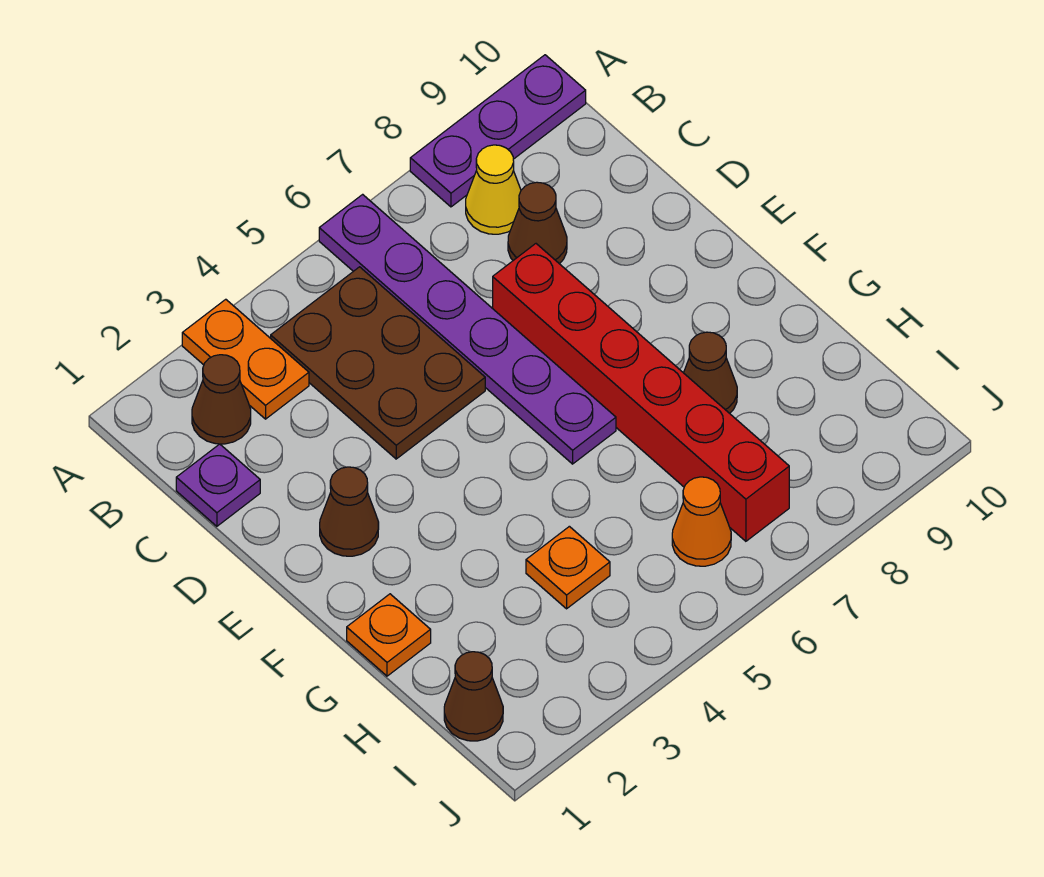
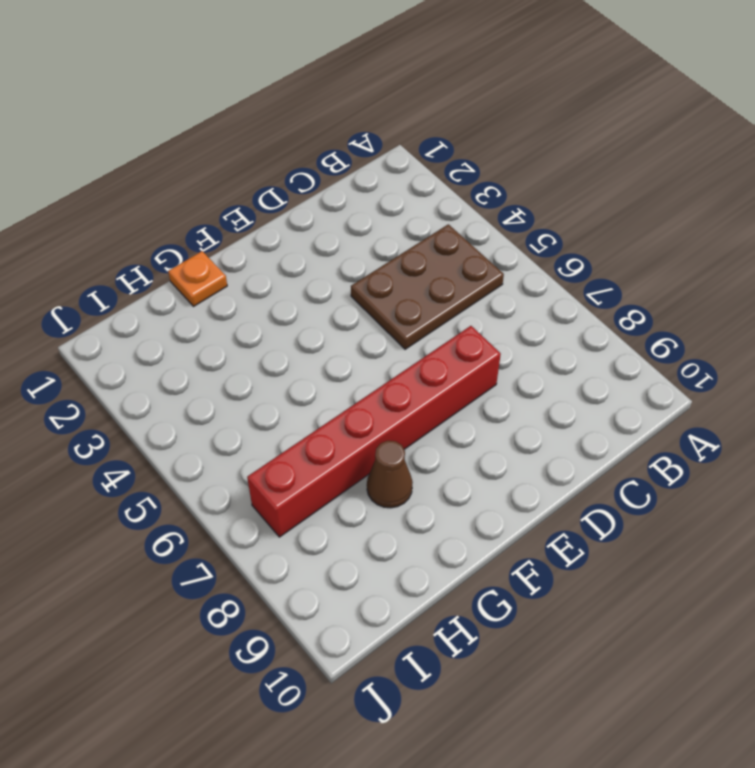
none -> orange plate A3:B3 level 1
none -> purple plate A6:F6 level 1
none -> purple plate A8:A10 level 1

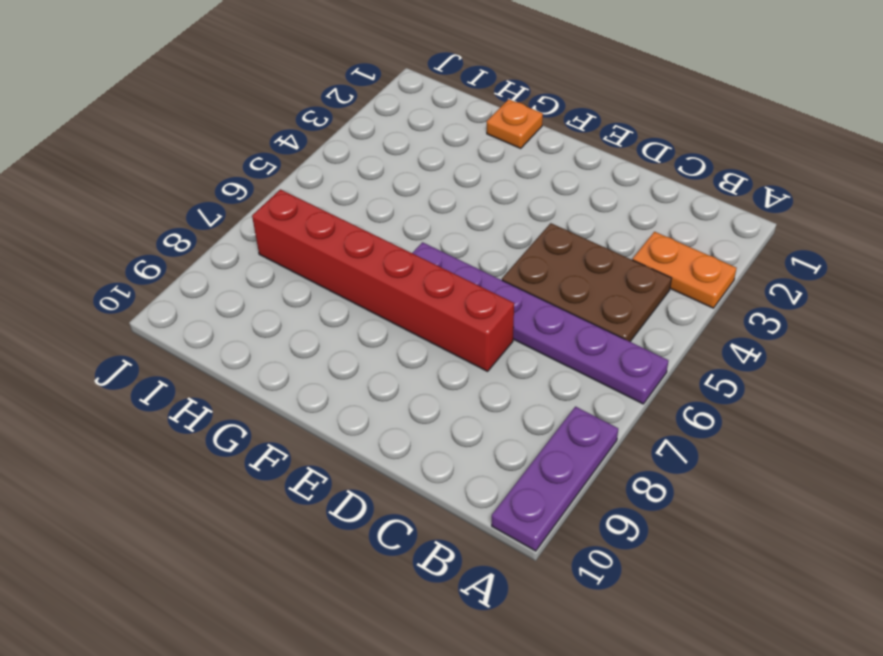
none -> brown cone B2 level 1
none -> yellow cone B8 level 1
none -> purple plate C1 level 1

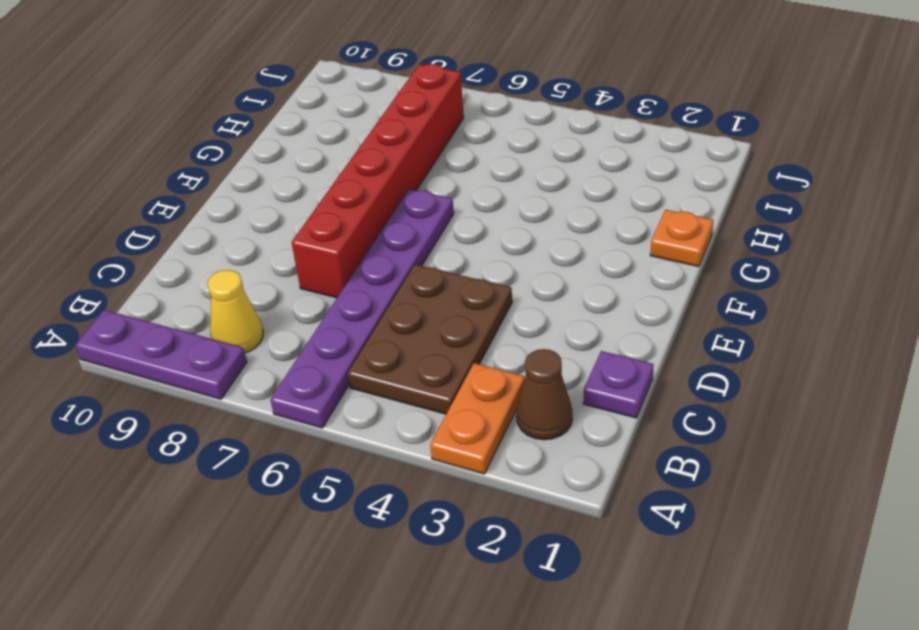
none -> brown cone C8 level 1
none -> brown cone E2 level 1
none -> brown cone G8 level 1

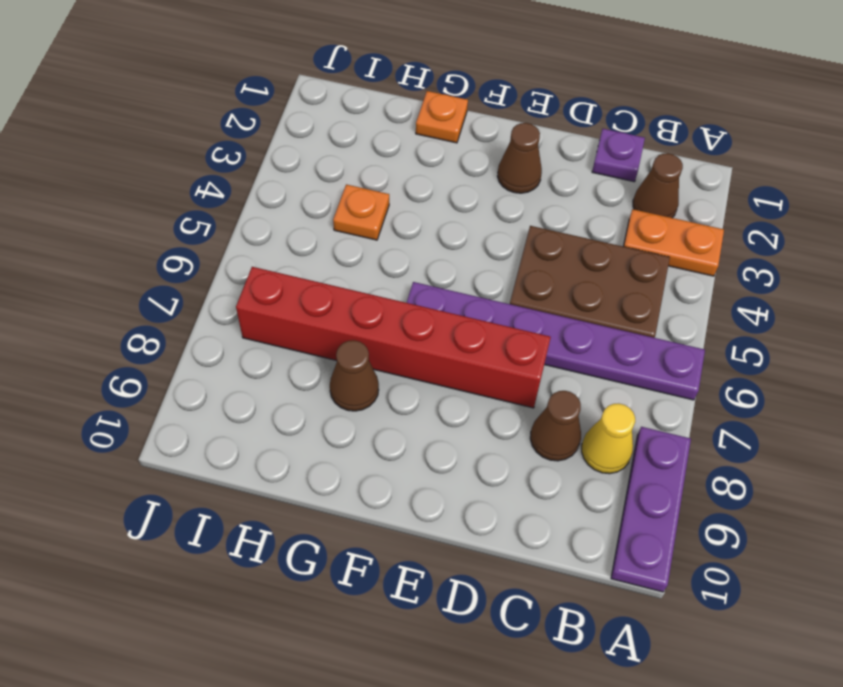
none -> brown cone I1 level 1
none -> orange cone I6 level 1

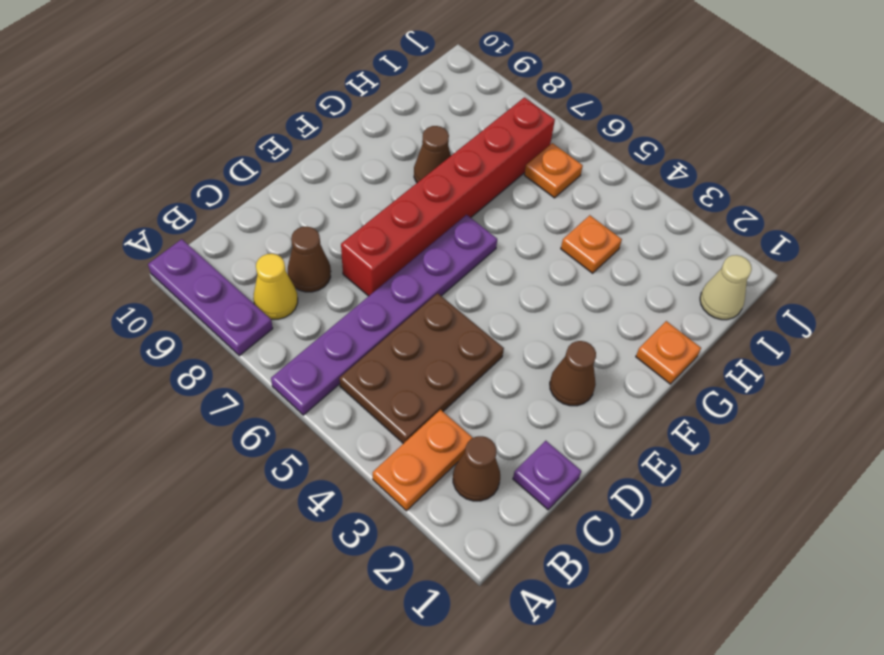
tan cone I1 level 1 -> brown cone I1 level 1
orange plate I6 level 1 -> orange cone I6 level 1

